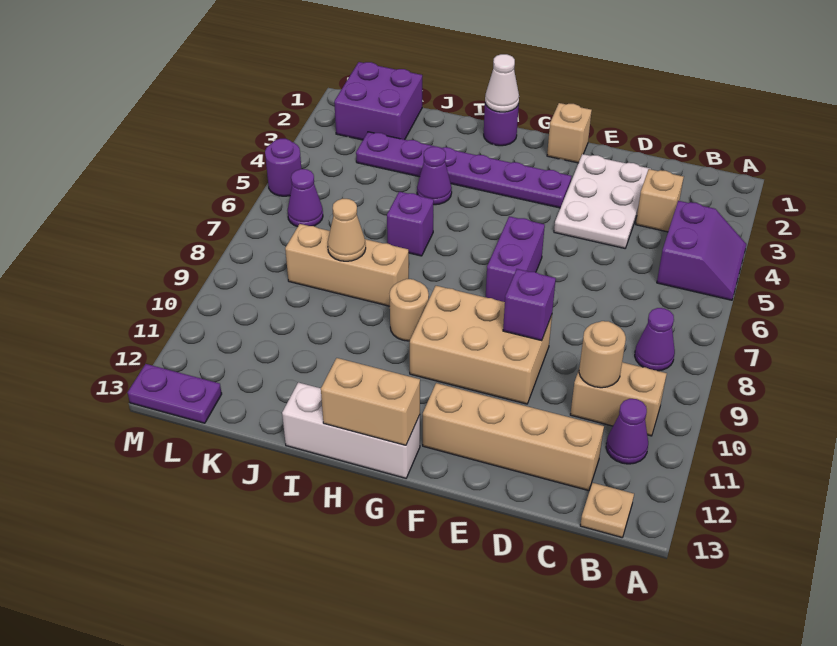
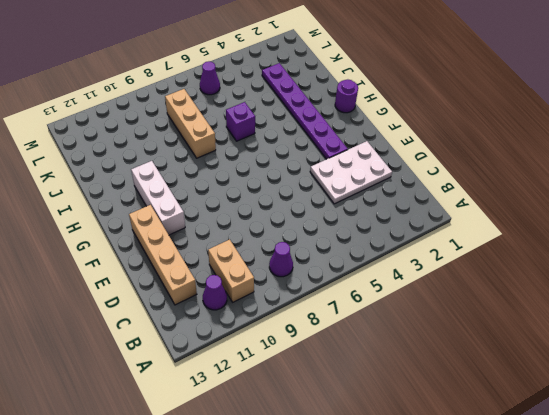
white brick F11:H11 level 1 -> white brick G13:I13 level 1
none -> purple slope A4:B5 level 1 top B
none -> tan plate B13 level 1
none -> tan brick C3 level 1

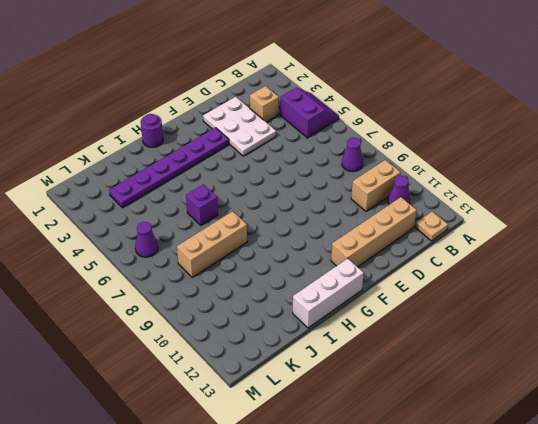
none -> tan brick E9:G10 level 1
none -> tan brick F1 level 1
none -> purple brick F6:F7 level 1

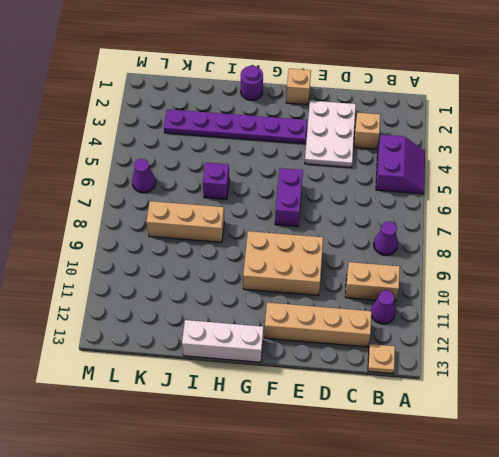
none -> tan round brick H9 level 1
none -> purple cone I4 level 1
none -> purple brick K1:L2 level 1

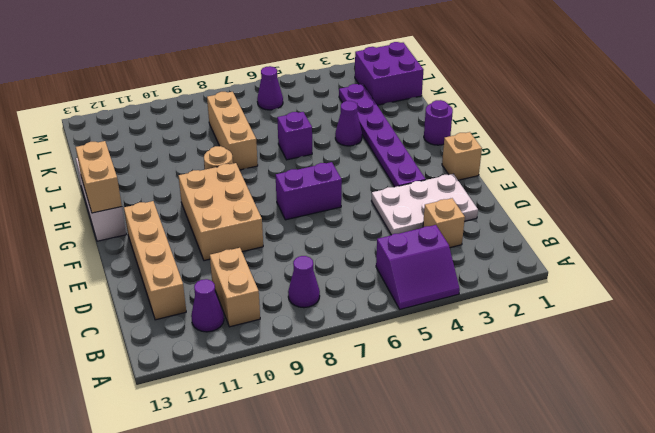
none -> tan plate B13 level 1
none -> purple plate L13:M13 level 1
none -> purple round brick M5 level 1

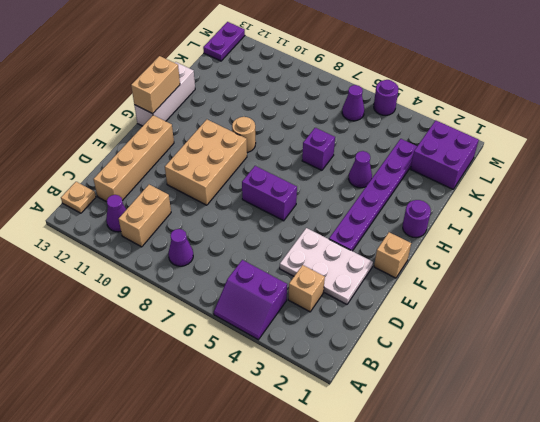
none -> tan brick I8:K8 level 1
none -> tan round brick C10 level 2
none -> purple brick E9 level 2

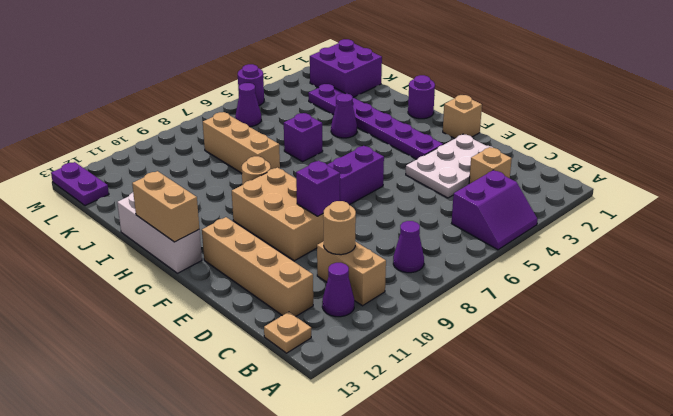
none -> white cone H1 level 2
none -> tan cone J8 level 2

